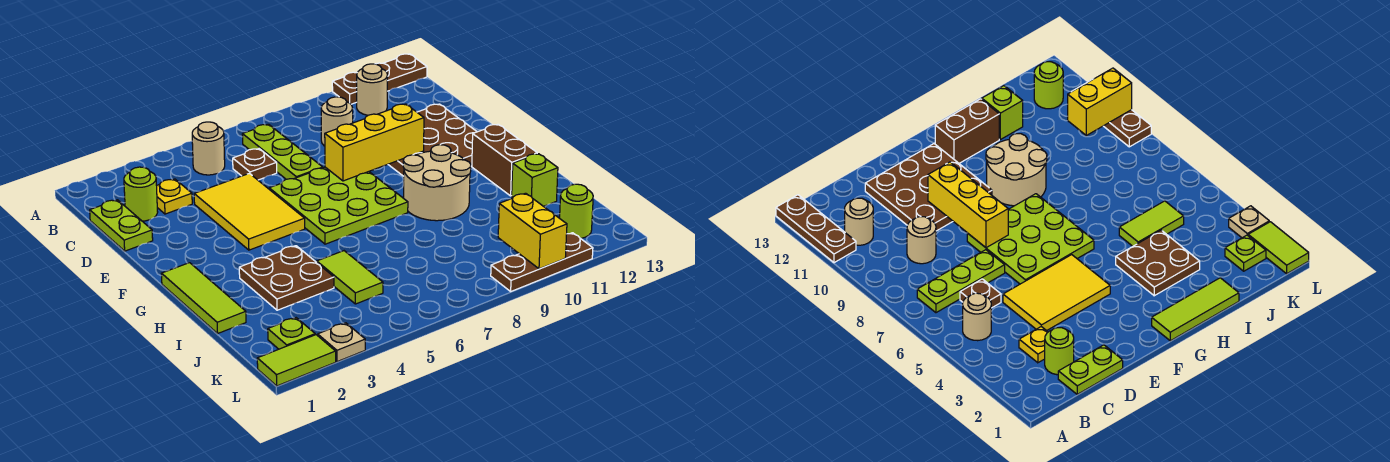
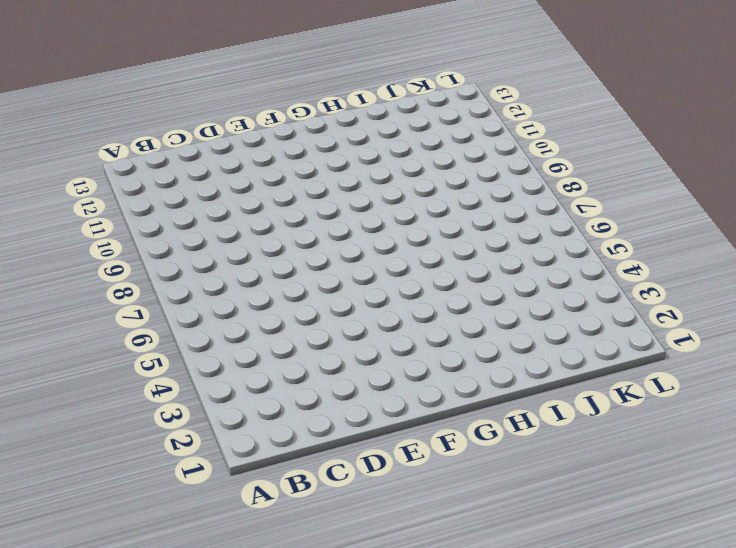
none -> brown plate A11:A13 level 1
none -> tan round brick B5 level 1
none -> lime plate B7:D7 level 1

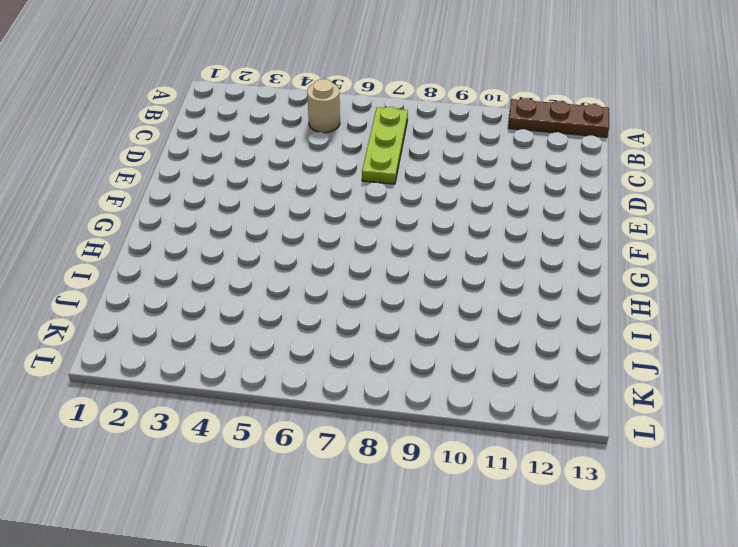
none -> tan round brick B11 level 1
none -> lime plate C1:D1 level 1
none -> lime round brick C2 level 1

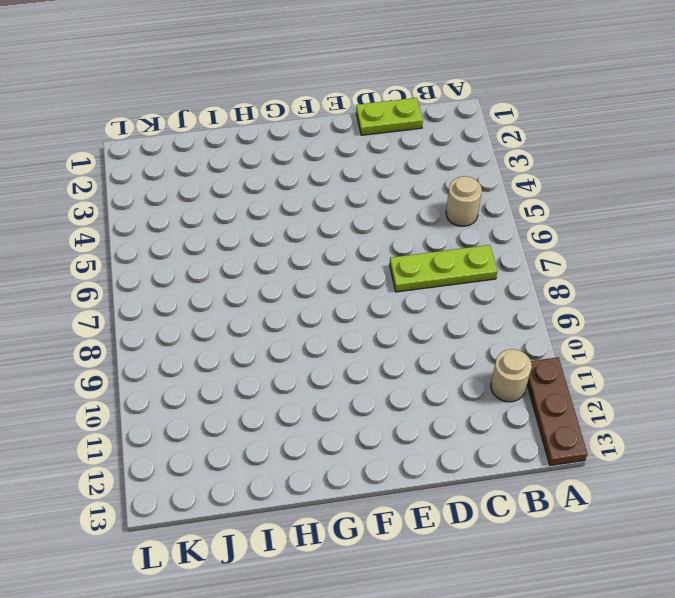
none -> lime round brick C2 level 1
none -> yellow plate C3 level 1
none -> brown plate C6 level 1

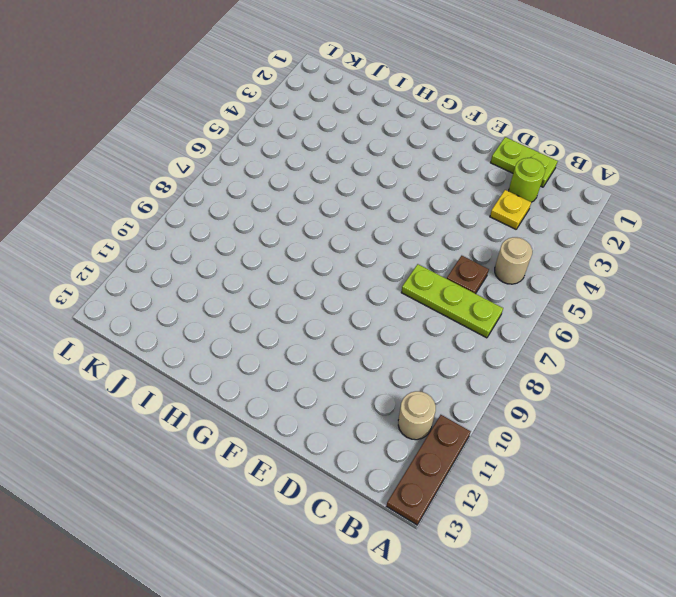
none -> tan round brick C9 level 1
none -> yellow tile D4:F5 level 1
none -> brown plate D10:F12 level 1

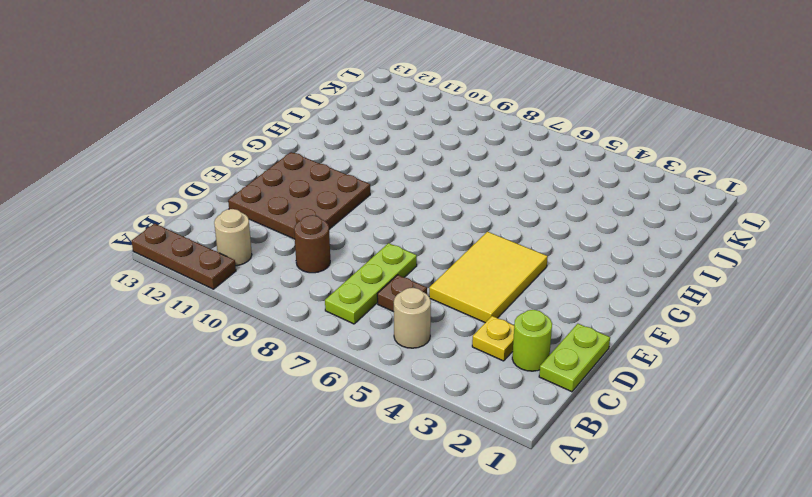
brown round brick C9 level 1 -> tan round brick C9 level 1
none -> lime plate E6:G8 level 1
none -> lime tile G1:I1 level 1
none -> tan round brick G9:H10 level 1

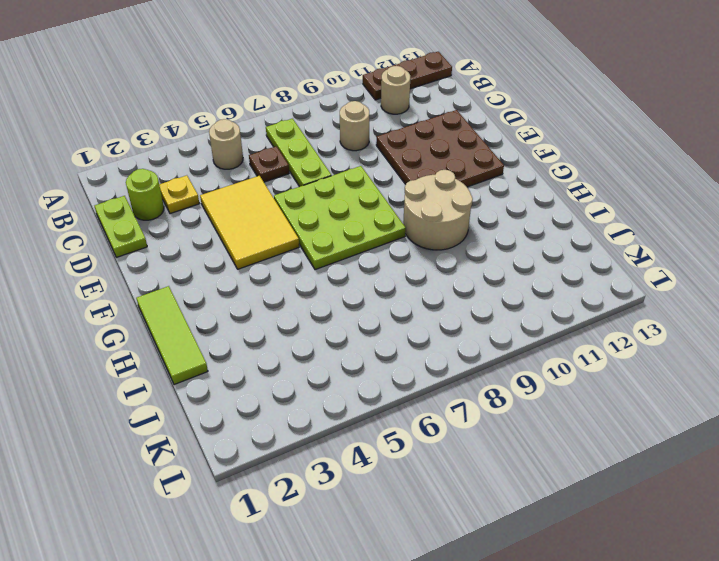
none -> brown brick G12:H12 level 1
none -> brown plate H3:I4 level 1
none -> lime tile I5:J5 level 1

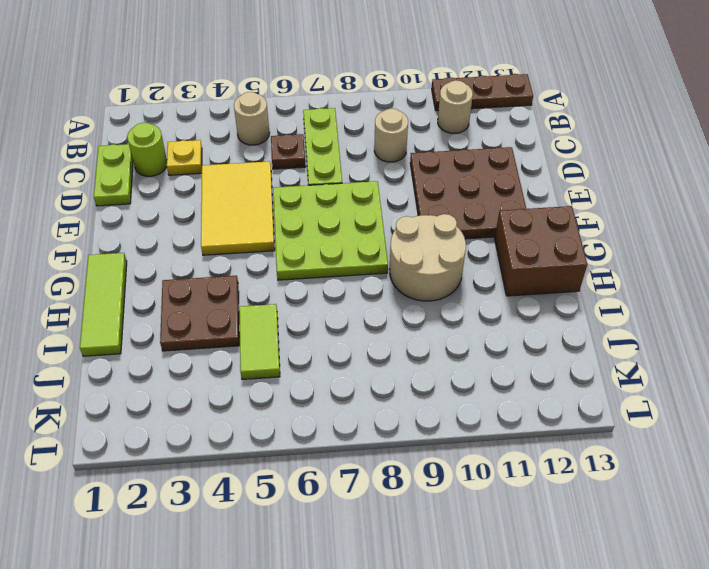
brown brick G12:H13 level 1 -> brown brick G12:H12 level 1
none -> lime brick I12 level 1
none -> lime plate K2 level 1
none -> lime round brick K12 level 1

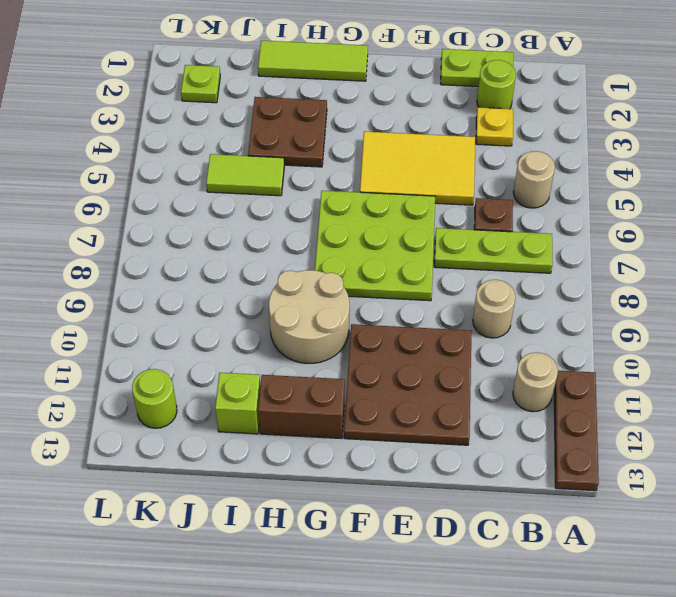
none -> lime tile L1:L2 level 1
none -> tan plate L3 level 1
none -> brown plate L9:L11 level 1

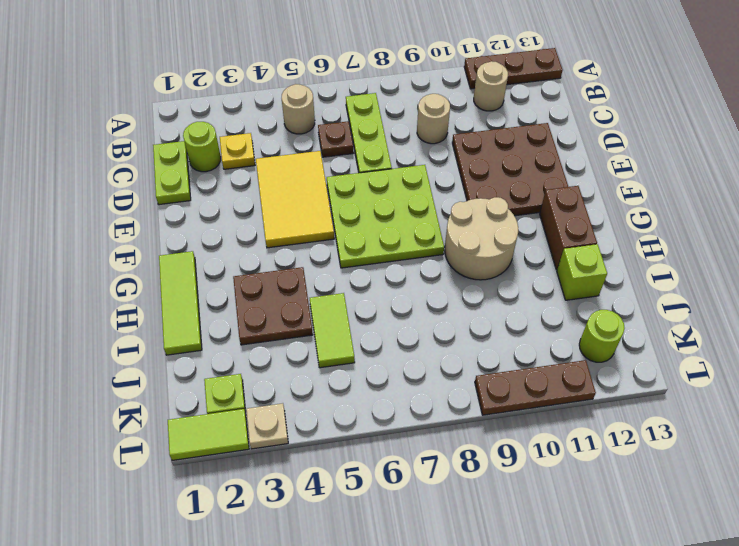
none -> yellow brick E8:E10 level 2
none -> yellow brick K10:L10 level 2

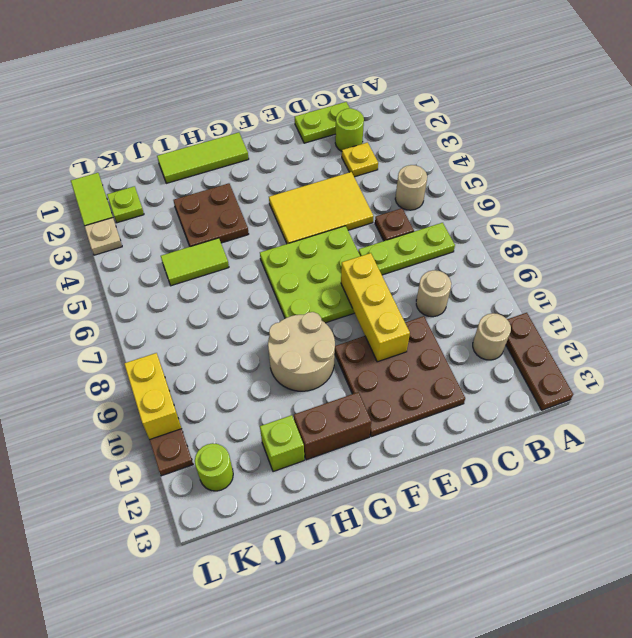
yellow brick L9:L10 level 2 -> yellow brick K10:L10 level 2

